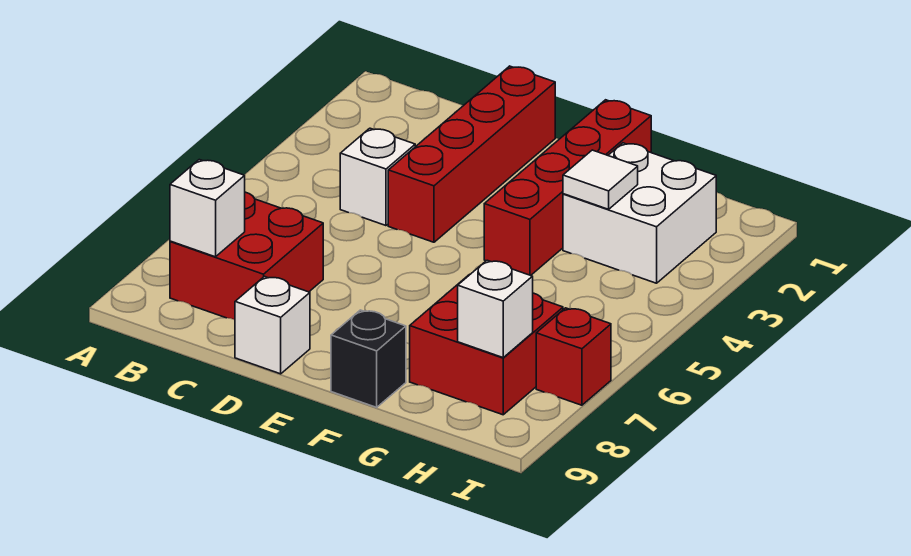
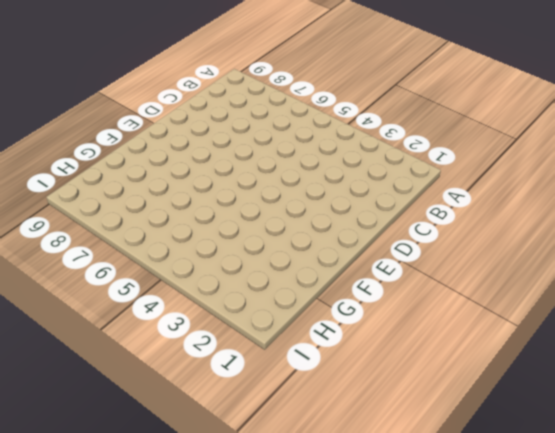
none -> red brick B7:C8 level 1
none -> white brick C4 level 1
none -> red brick D1:D4 level 1

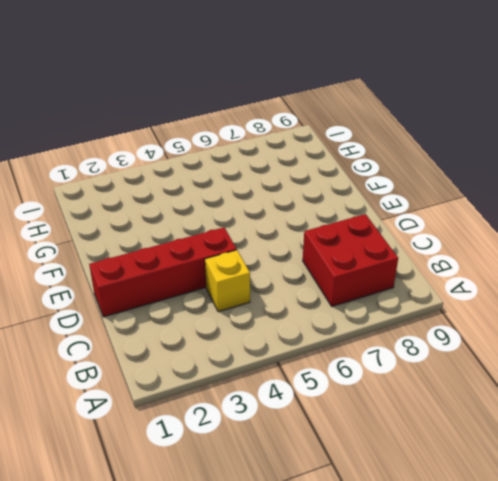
yellow brick C4 level 1 -> white brick C4 level 1
none -> white brick D9 level 1
none -> red brick F1:F4 level 1
none -> black brick F9 level 1

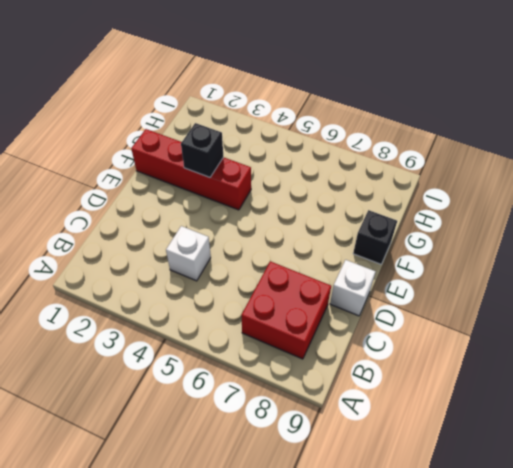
black brick F3 level 2 -> none
none -> red brick D1:D4 level 1
none -> white brick G2:H3 level 1
none -> red brick G7:H8 level 1

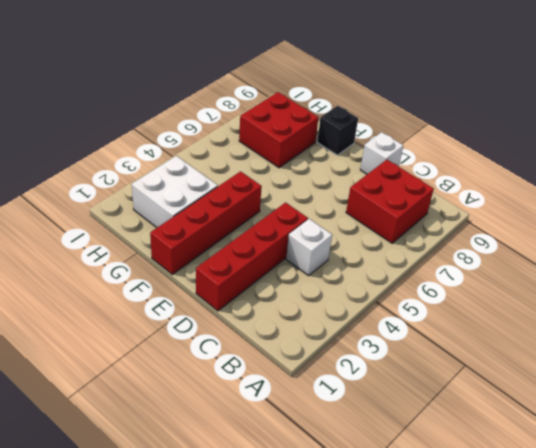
none -> red brick I7 level 1
none -> white brick B8 level 2
none -> white tile G3 level 2

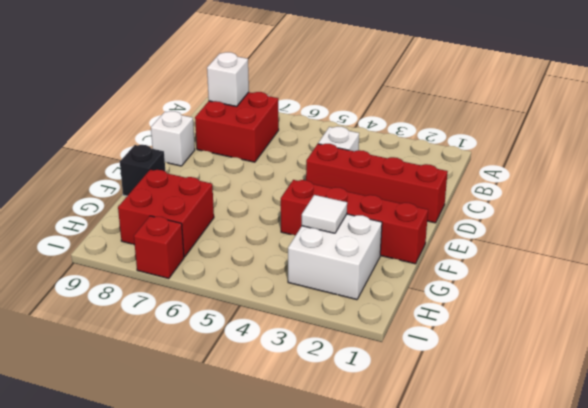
none -> white brick H8 level 2

